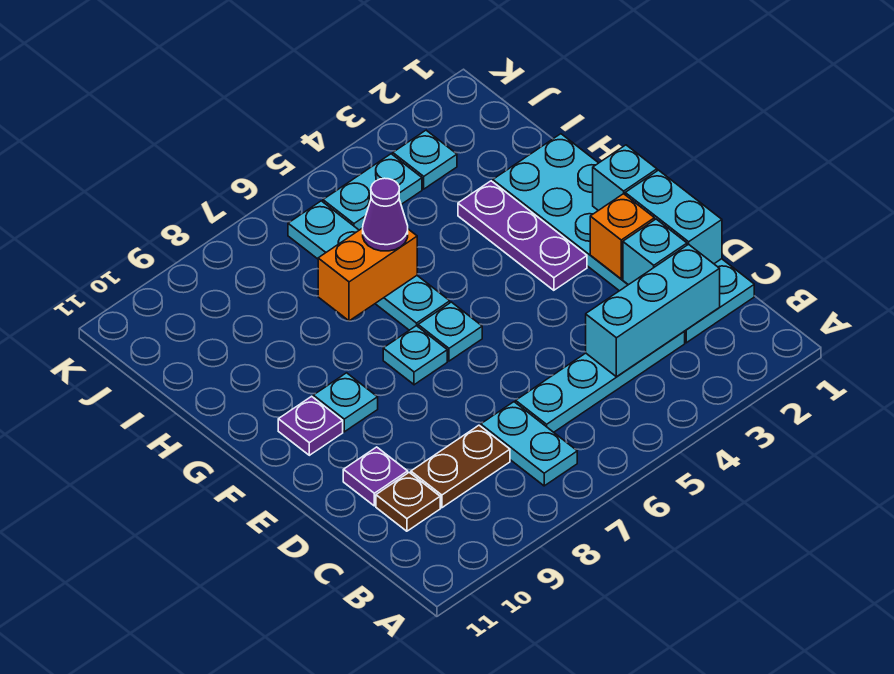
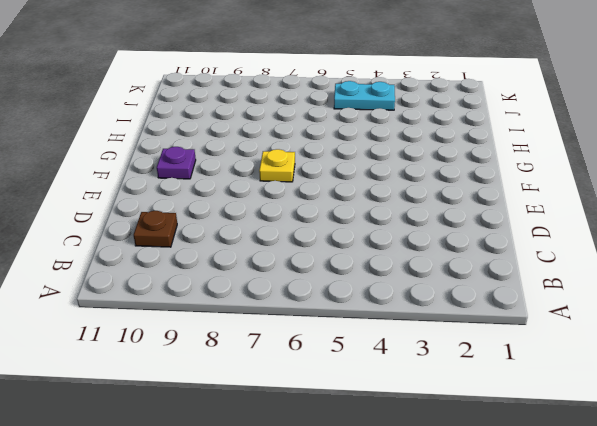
yellow plate F7 level 1 -> cyan plate F7 level 1
none -> cyan plate B7:C7 level 1
none -> cyan plate C1:H2 level 1
none -> cyan plate C3:C6 level 1

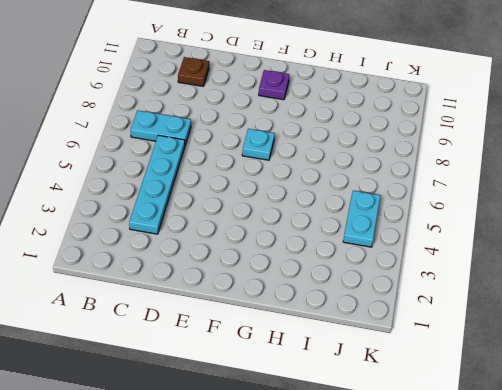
none -> cyan plate C1:H2 level 1
none -> brown plate C8:C9 level 1
none -> purple plate D10 level 1

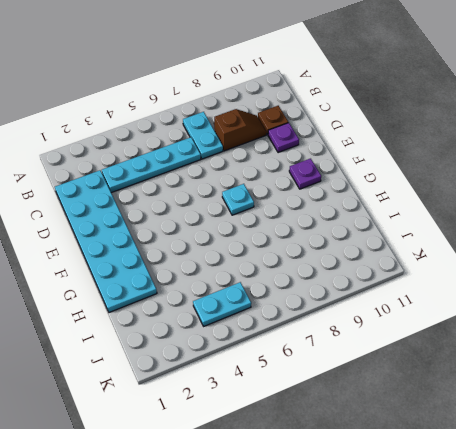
brown slope C8:C9 level 1 top 8 -> brown plate C8:C9 level 1
none -> purple plate F3:H3 level 1
none -> cyan plate F6 level 1
none -> cyan plate F9 level 1

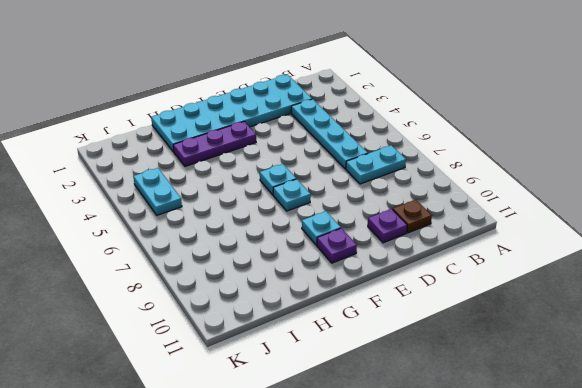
none -> brown plate C8:C9 level 1
none -> cyan plate G6:J6 level 1
none -> cyan plate J3 level 1

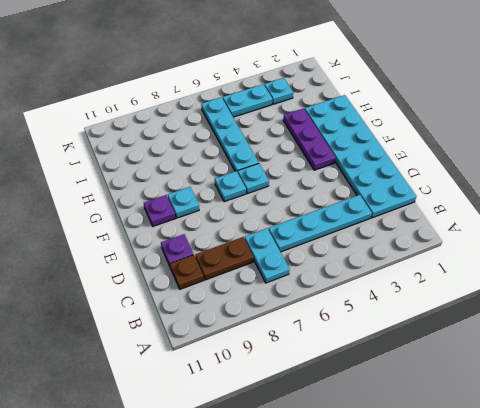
none -> cyan brick C2:C4 level 2
none -> cyan brick D1:E1 level 2
none -> cyan brick D2 level 2

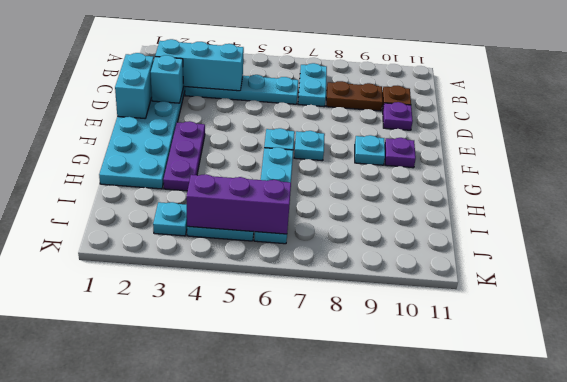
purple brick J4:J6 level 2 -> none
none -> orange brick E2 level 2
none -> cyan brick F1 level 2
none -> orange brick H6:H7 level 2

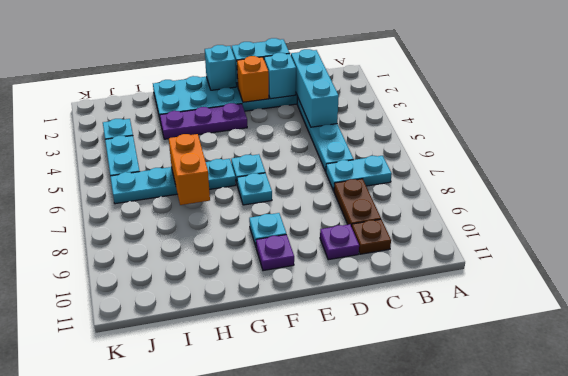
none -> purple cone H6 level 3

